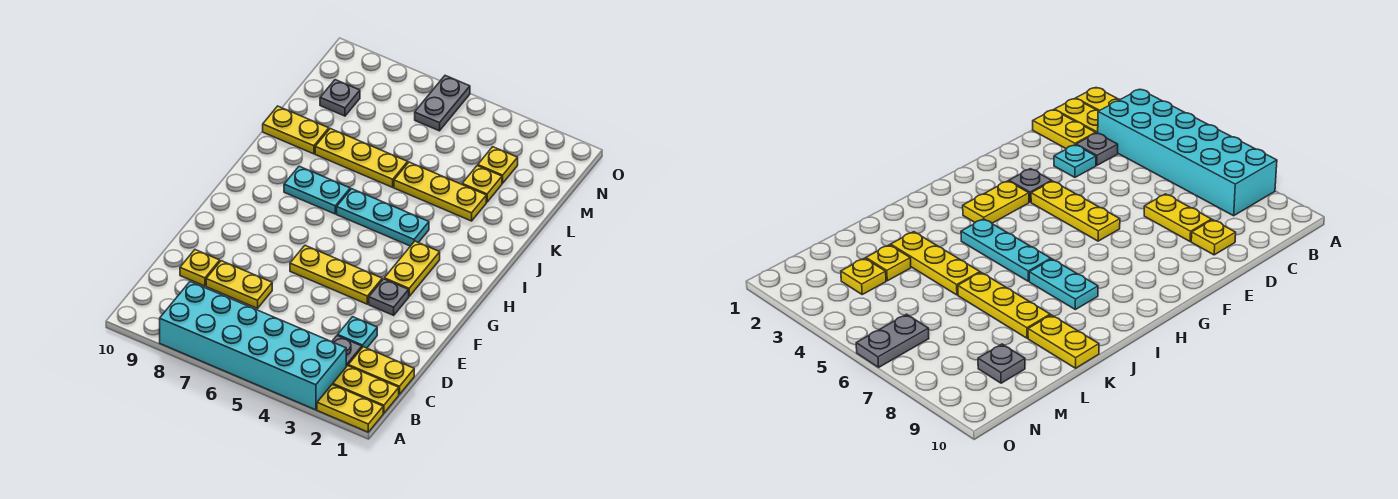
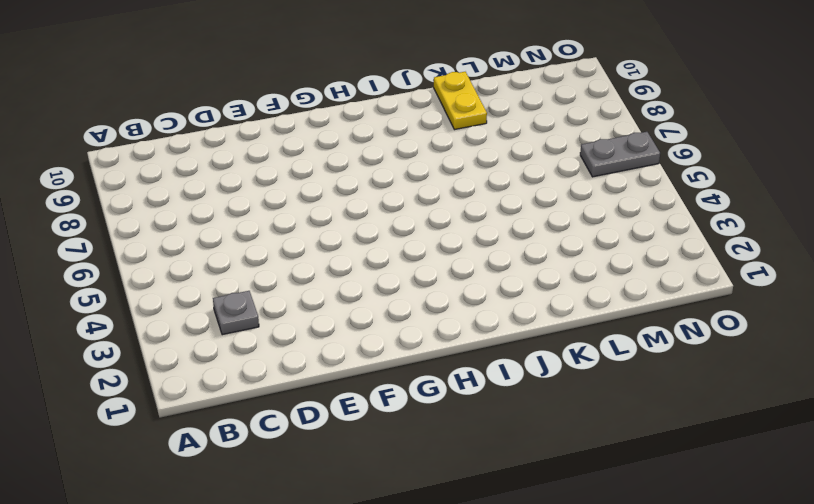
none -> yellow plate A1:A2 level 1
none -> cyan brick A3:B8 level 1
none -> yellow plate B1:B2 level 1

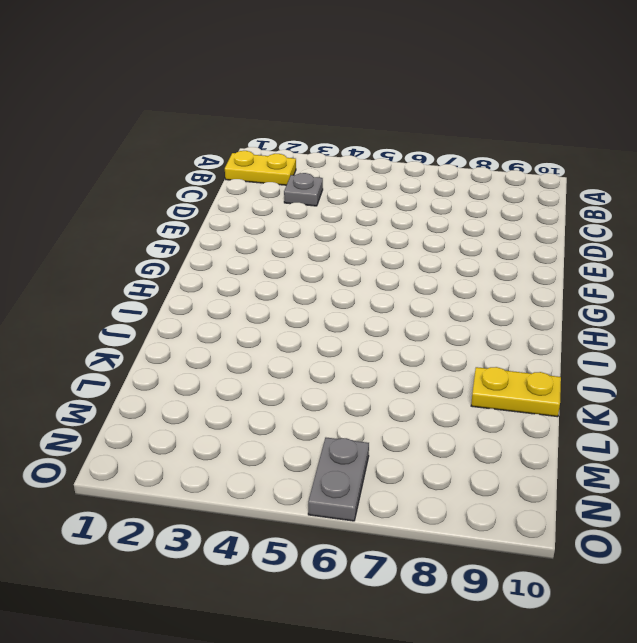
none -> yellow plate A1:A2 level 1
none -> cyan brick A3:B8 level 1
none -> yellow plate C1:C2 level 1

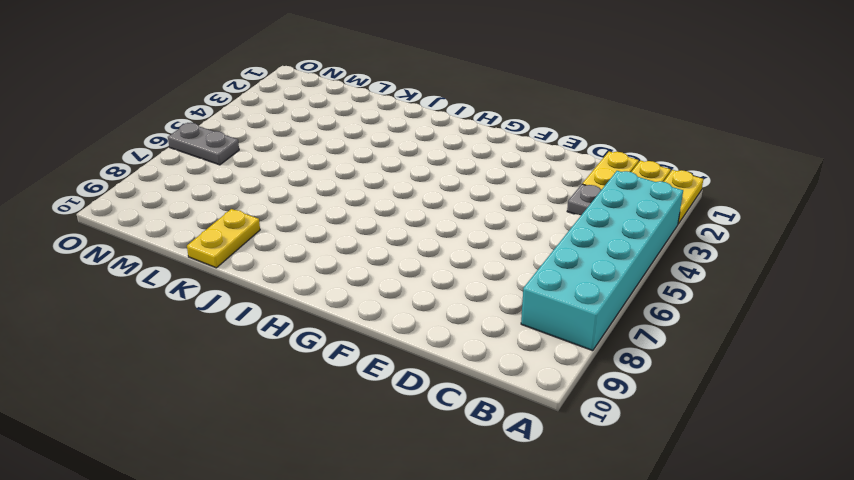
none -> cyan plate D3 level 1
none -> yellow plate D7:D8 level 1
none -> yellow plate D9 level 1

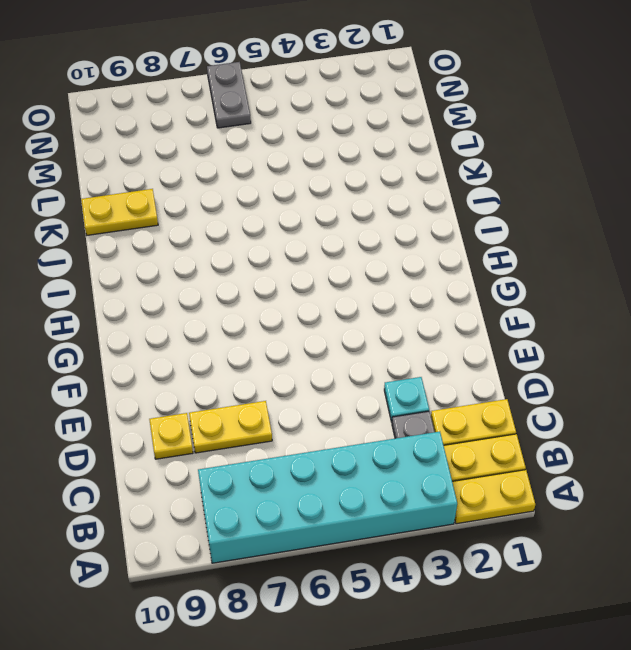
none -> grey plate F3 level 1
none -> yellow plate F4:F6 level 1
none -> yellow plate G3:H3 level 1

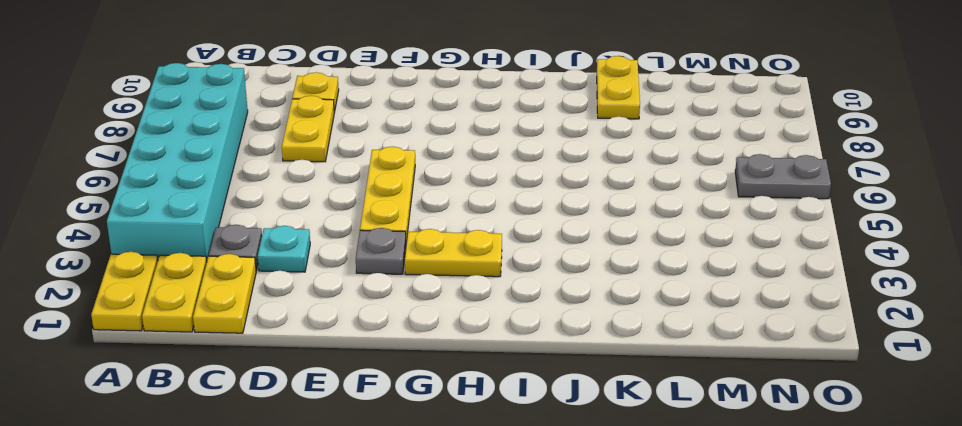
none -> cyan plate I4:I6 level 1
none -> cyan plate I7:I8 level 1
none -> yellow plate K3:K5 level 1

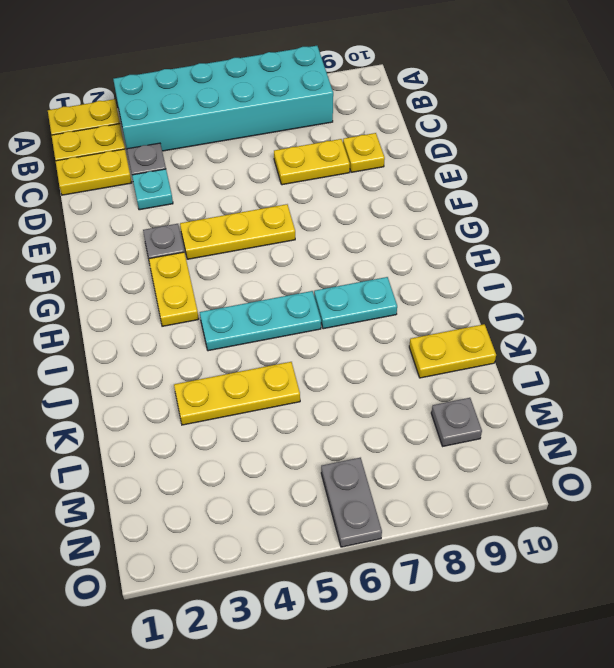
none -> yellow plate K6:K8 level 1
none -> yellow plate L3 level 1
none -> yellow plate M3 level 1

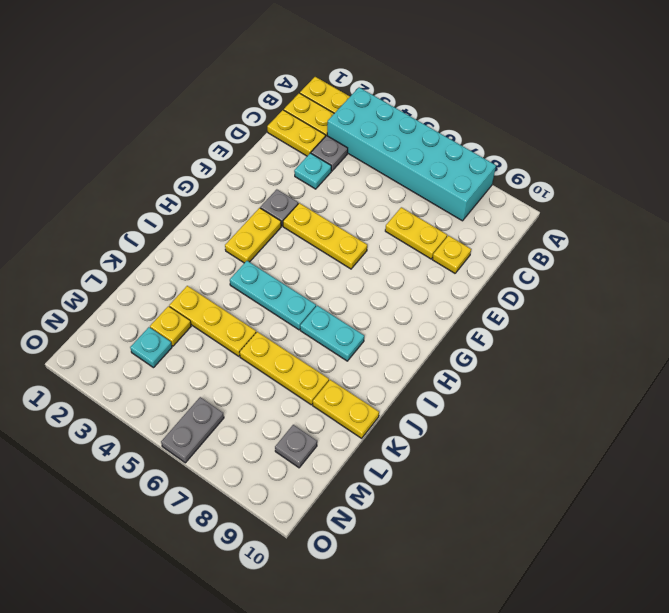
cyan plate M3 level 1 -> yellow plate M3 level 1

